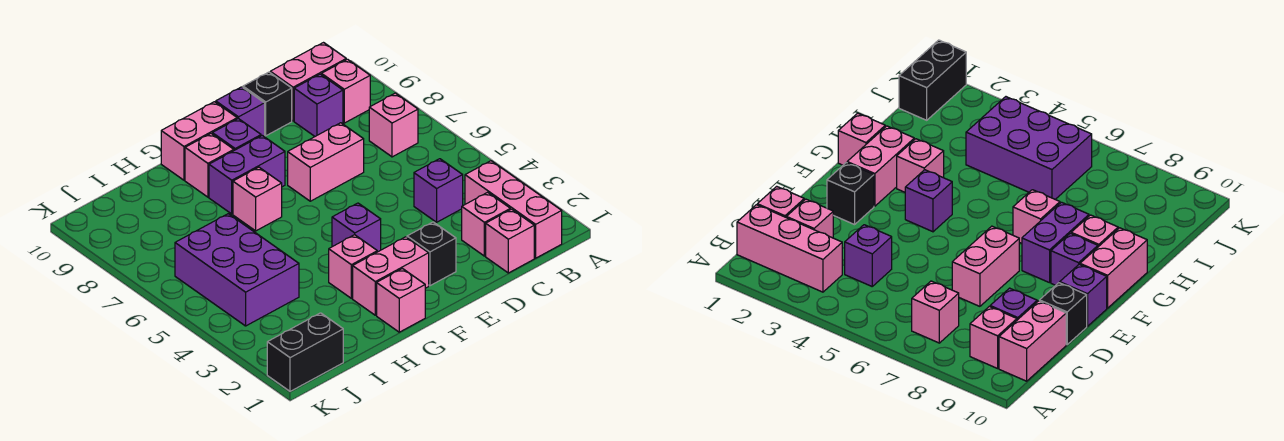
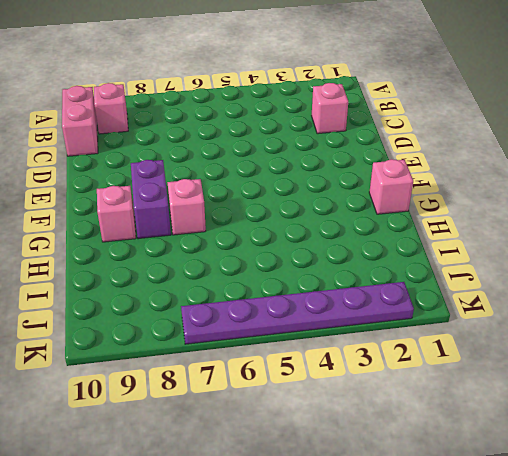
purple plate K2:K7 level 1 -> none
none -> pink brick B1:B3 level 1
none -> pink brick B7 level 1
none -> pink brick C1 level 1

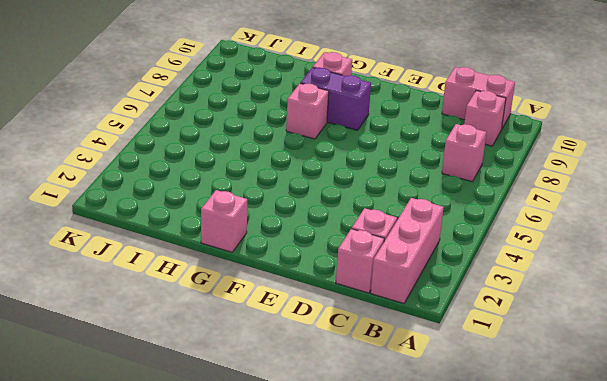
none -> purple brick C4 level 1
none -> purple brick C9 level 1
none -> pink brick D7:E7 level 1

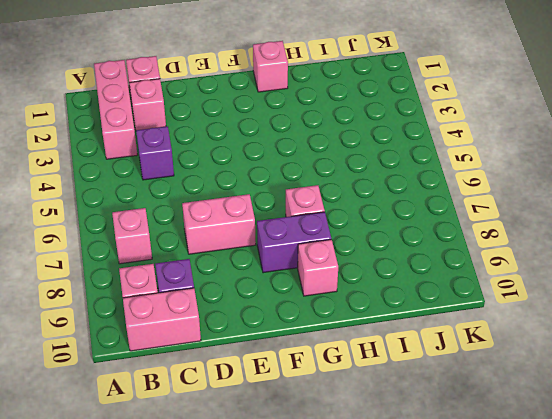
none -> black brick D10 level 1
none -> black brick E2 level 1
none -> purple brick E10 level 1

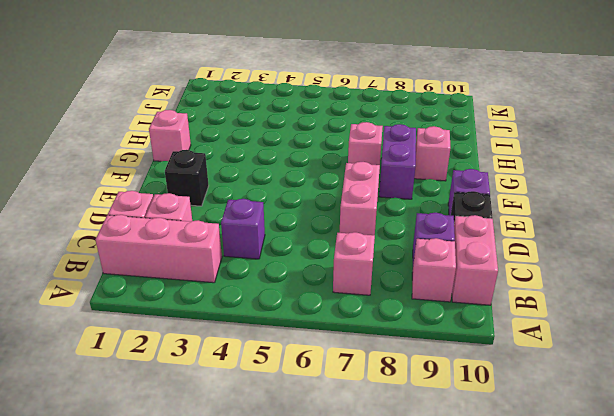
none -> pink brick F2:G2 level 1
none -> purple brick F4 level 1
none -> purple brick F9 level 1

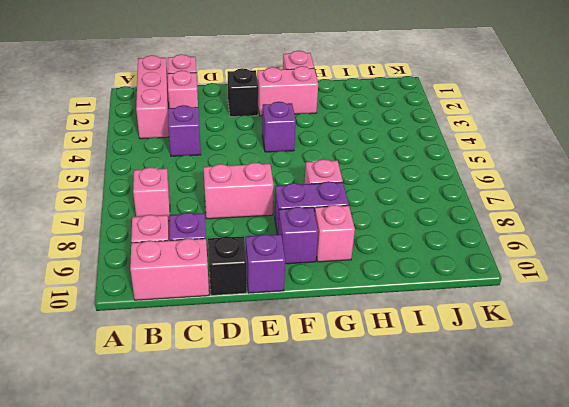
none -> pink brick F10:G10 level 1
none -> pink brick G3 level 1
none -> purple brick I4:J6 level 1

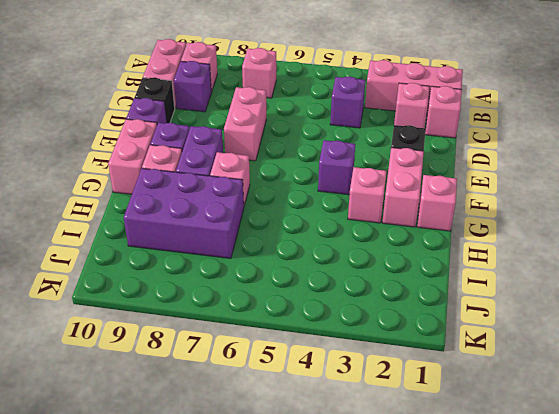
purple brick H7:I9 level 1 -> purple brick I4:J6 level 1
none -> black brick J1:K1 level 1

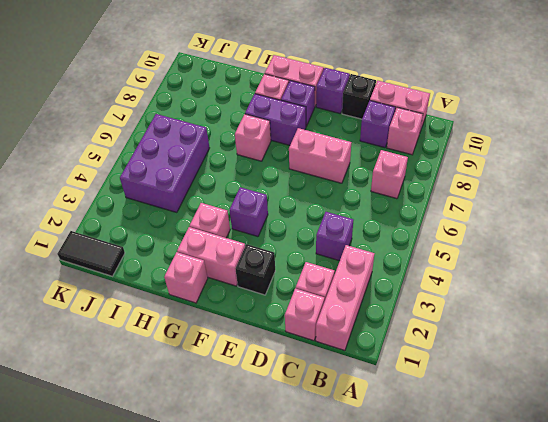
black tile J1:K1 level 1 -> black brick J1:K1 level 1

